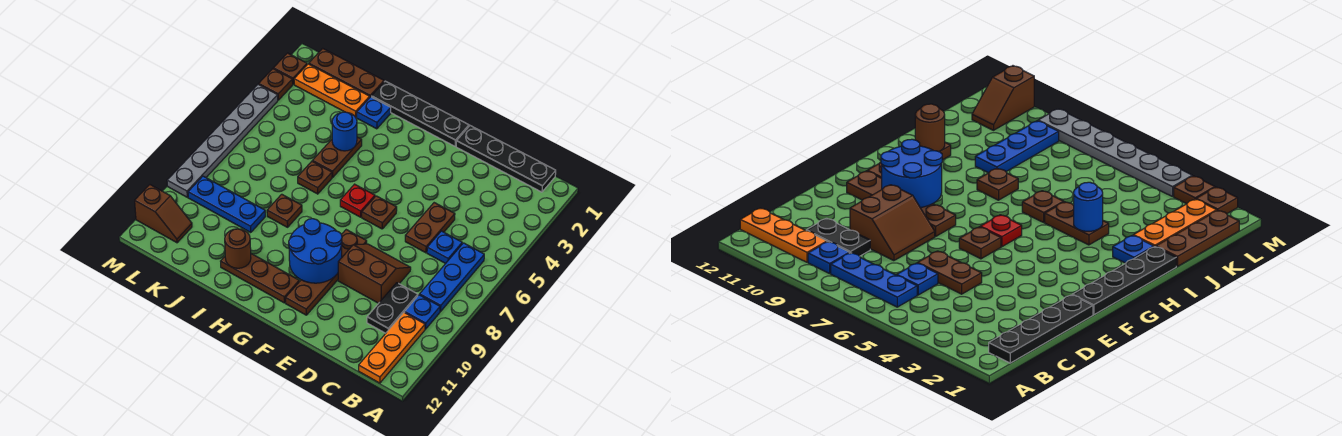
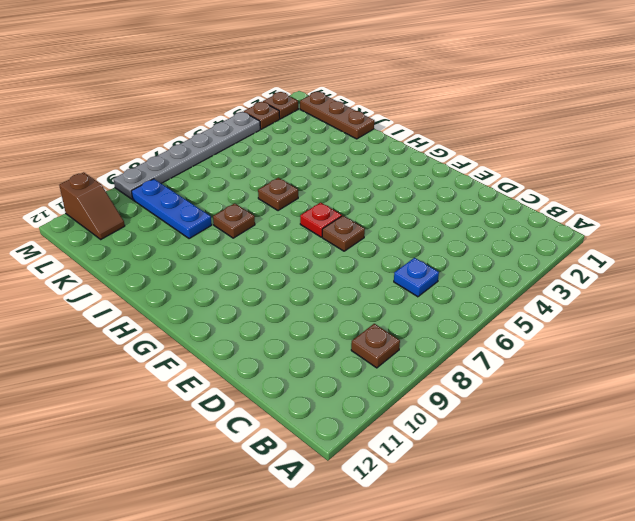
brown plate B9 level 1 -> blue plate B9 level 1
none -> black plate B1:E1 level 1
none -> blue plate B6:B8 level 1
none -> orange plate B10:B12 level 1

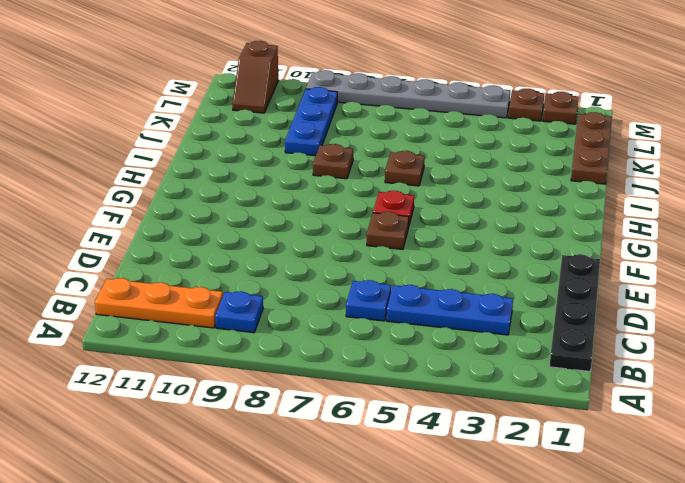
blue plate C3:C5 level 1 -> blue plate B6:B8 level 1
none -> black plate C9:C10 level 1
none -> brown plate D5:D6 level 1
none -> brown slope D8:E9 level 1 top 9

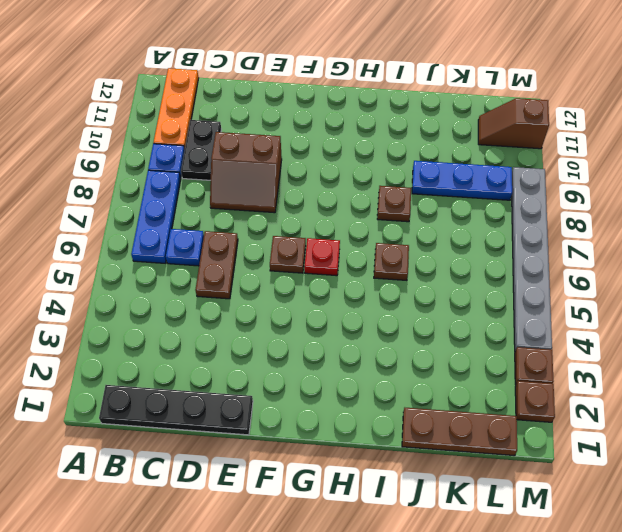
none -> black plate F1:I1 level 1
none -> brown plate F8:F11 level 1
none -> brown plate G11:I11 level 1

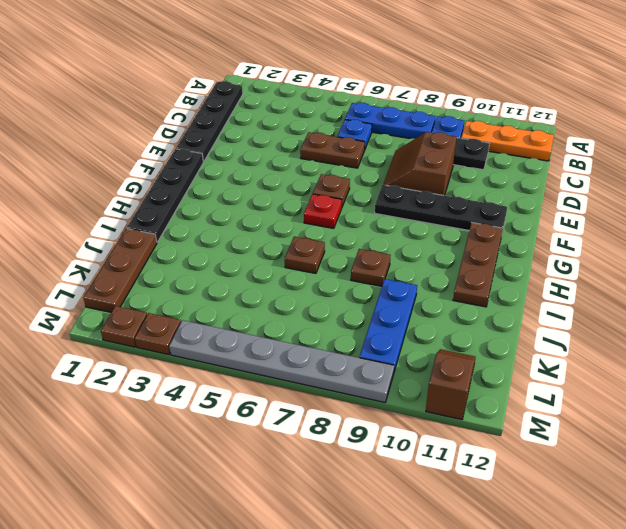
black plate F8:F11 level 1 -> brown plate F8:F11 level 1
none -> blue plate I2 level 1
none -> brown plate I4:I5 level 1
none -> orange plate J2:L2 level 1

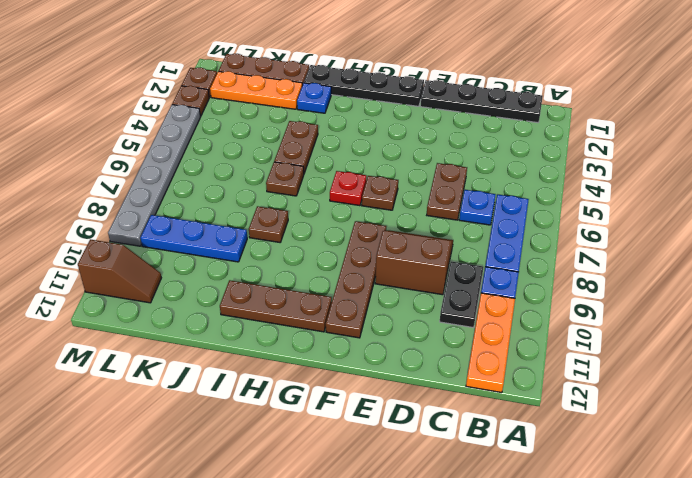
none -> blue round brick F9:G10 level 2
none -> blue round brick I4 level 2
none -> brown round brick I11 level 2

